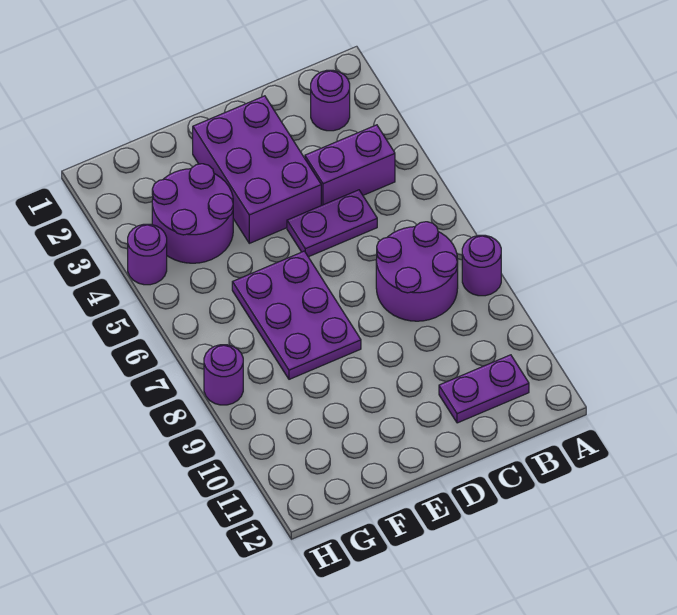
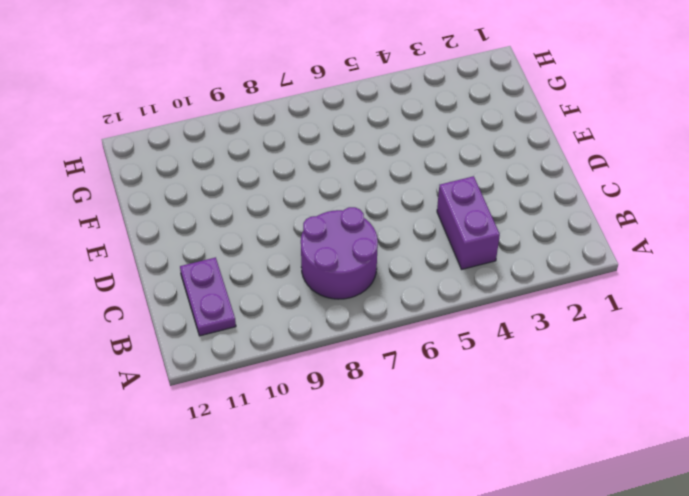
none -> purple round brick A8 level 1
none -> purple round brick B2 level 1

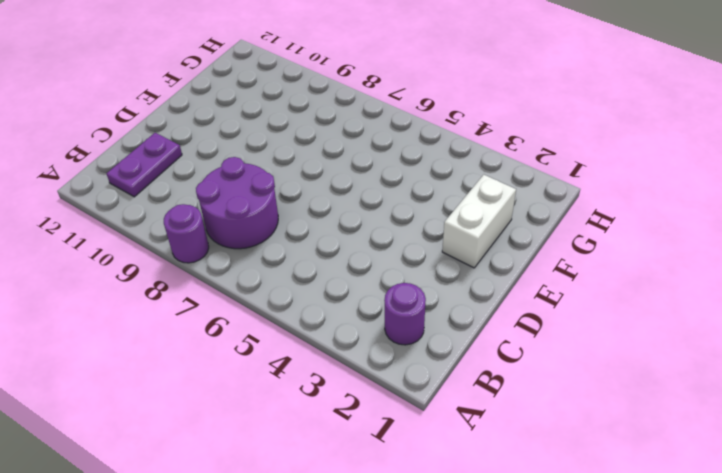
white brick E2:F2 level 1 -> purple brick D2:E4 level 1
none -> purple brick B4:C4 level 1
none -> purple plate C5:D5 level 1

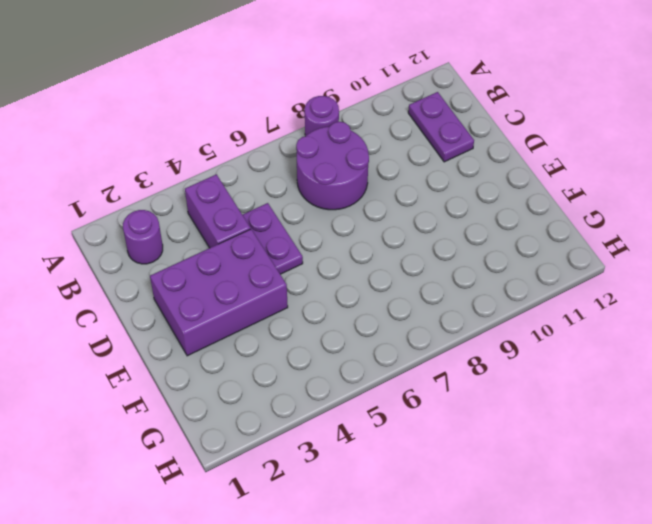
none -> purple plate E6:F8 level 1
none -> purple round brick F3:G4 level 1

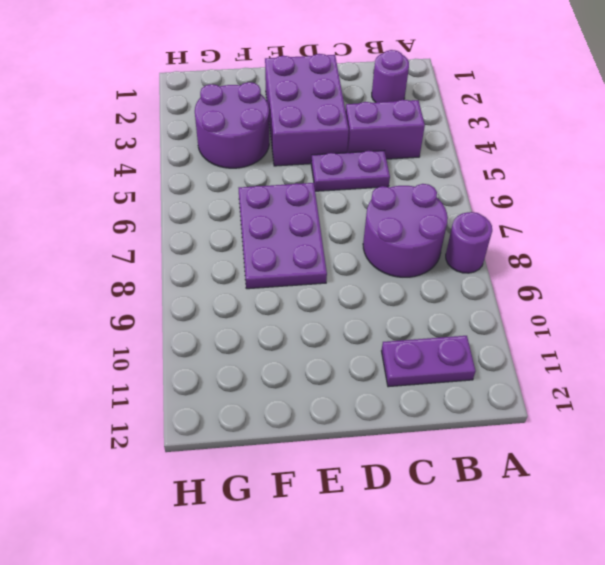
none -> purple round brick H4 level 1
none -> purple round brick H8 level 1

